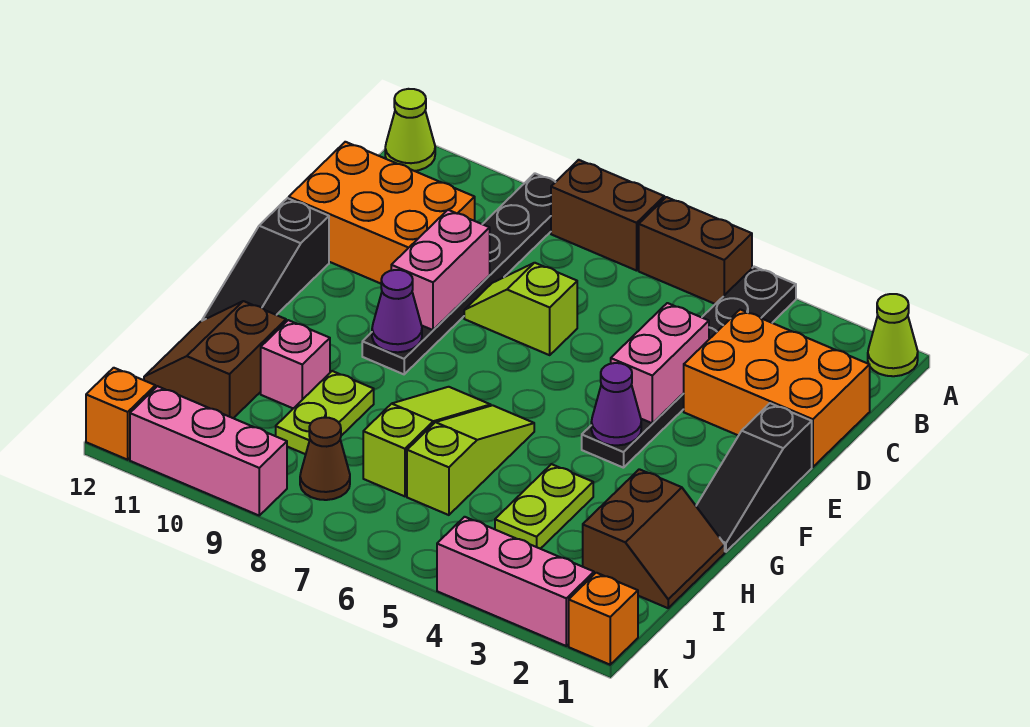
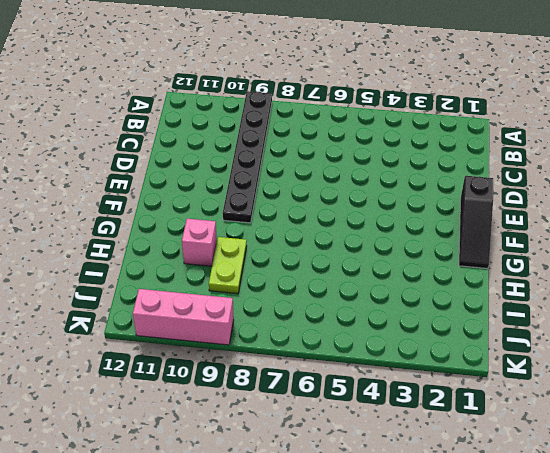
none -> lime cone A1 level 1
none -> black plate A4:F4 level 1
none -> brown brick A5:A6 level 1

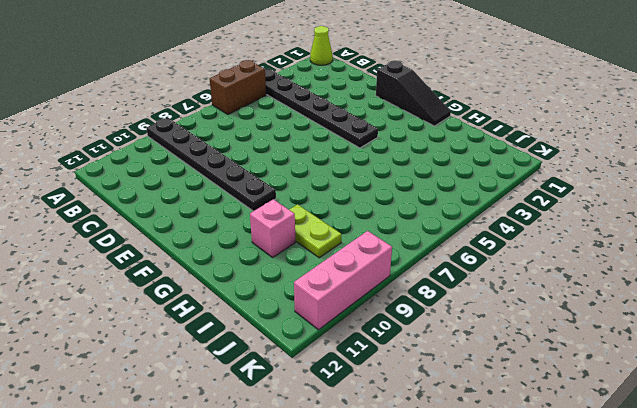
none -> brown brick A7:A8 level 1
none -> lime cone A12 level 1
none -> orange brick C1:D3 level 1

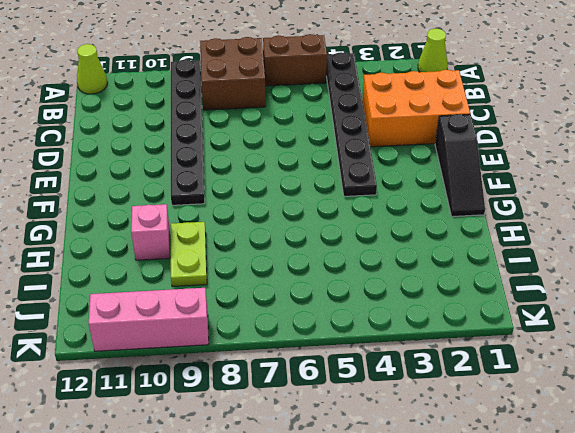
brown brick A7:B8 level 1 -> brown brick A7:A8 level 1
none -> orange brick C10:D12 level 1
none -> lime slope D7:D8 level 1 top 7
none -> black slope E12:G12 level 1 top E

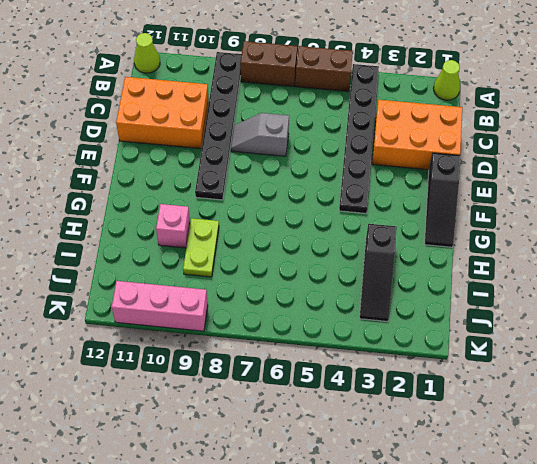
grey slope D7:D8 level 1 top 7 -> lime slope D7:D8 level 1 top 7
black slope H3:J3 level 1 top H -> black slope E12:G12 level 1 top E
none -> lime slope G6:I6 level 1 top I
none -> lime slope G7:I7 level 1 top I
none -> brown slope H1:I2 level 1 top 2

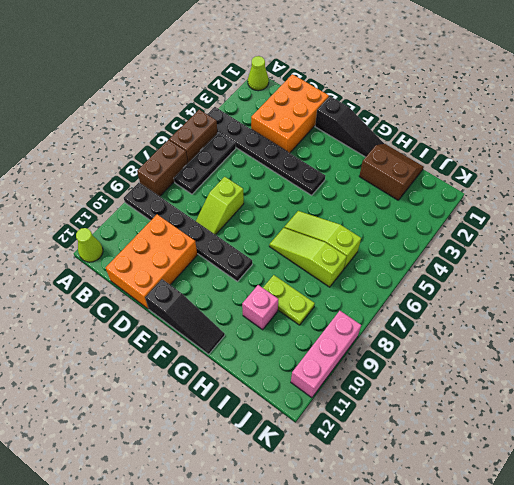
black plate B5:B7 level 1 -> none
none -> lime plate H4:I4 level 1
none -> brown slope H11:I12 level 1 top 11
none -> brown cone J8 level 1

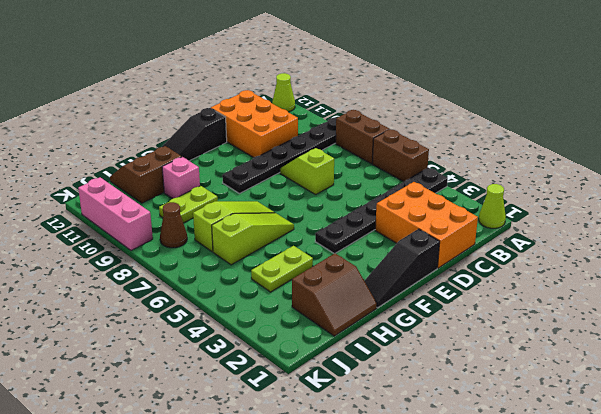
none -> orange brick K1 level 1
none -> pink brick K2:K4 level 1
none -> orange brick K12 level 1

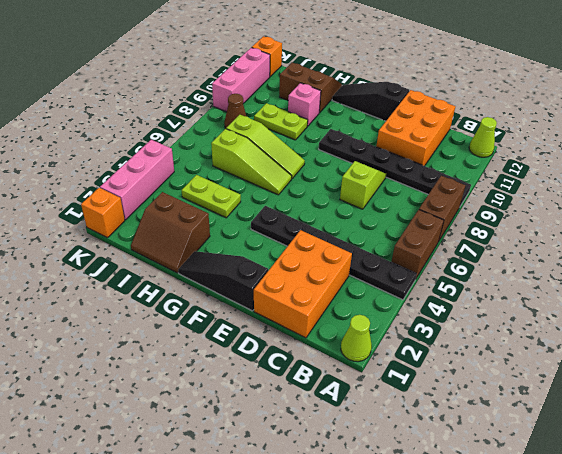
none -> pink brick D4:E4 level 2
none -> pink brick D9:E9 level 2
none -> purple cone F4 level 2

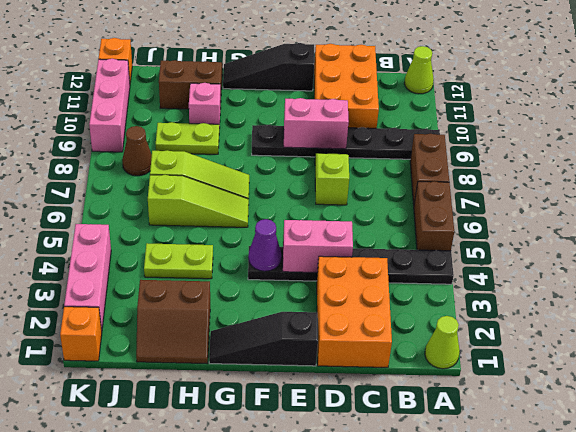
none -> purple cone F9 level 2

